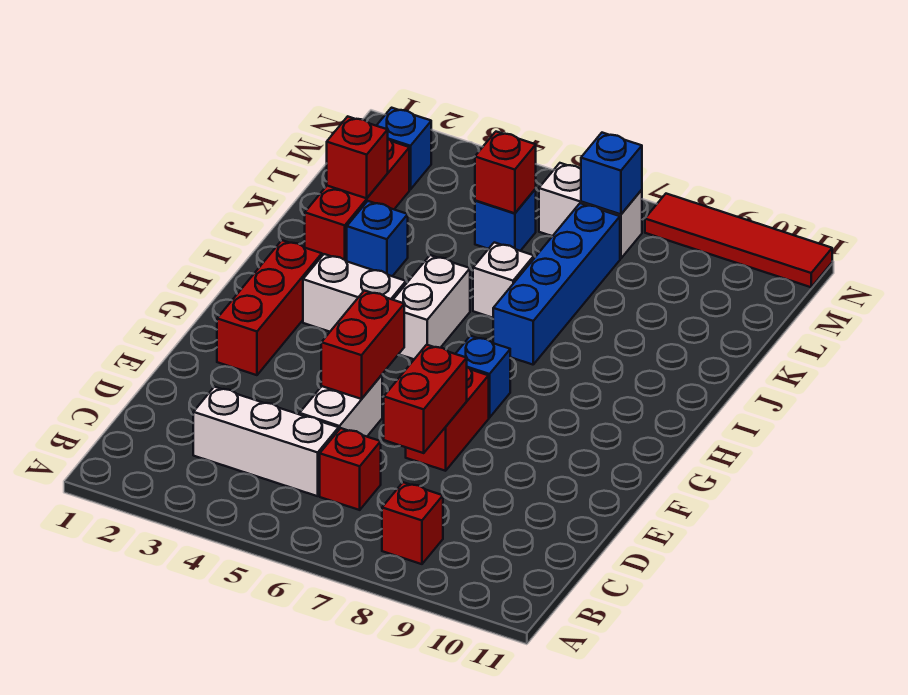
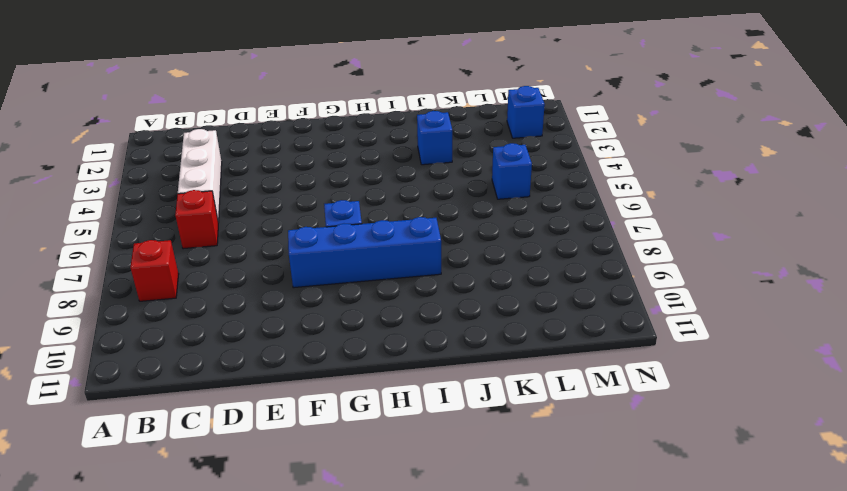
blue brick F8:I8 level 1 -> blue brick I7:L7 level 1
none -> white brick D5:E5 level 1
none -> red brick E7:F7 level 1
none -> red brick F2:H2 level 1

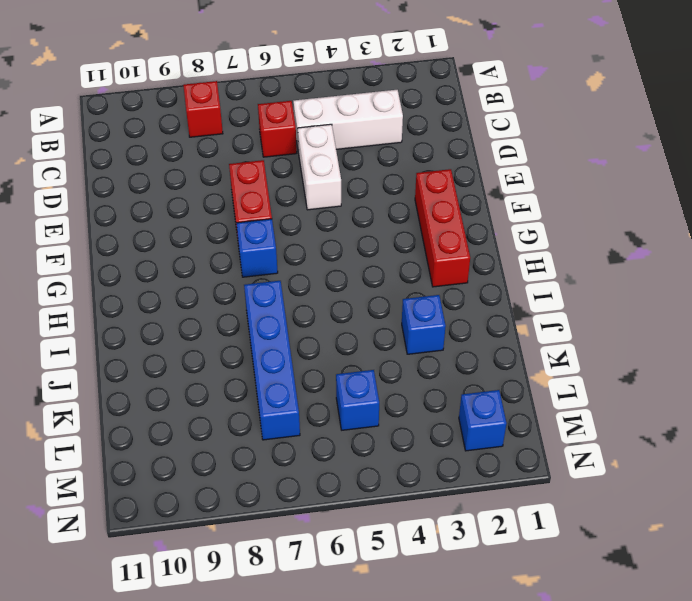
none -> white brick H3:H4 level 1
none -> white brick H5:I5 level 1
none -> red brick J2:L2 level 1

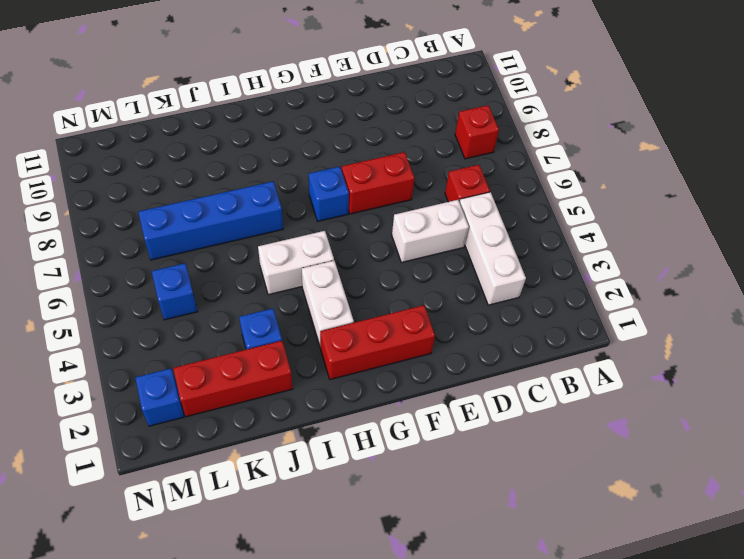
none -> white brick J6 level 1
none -> white brick M6:M7 level 1
none -> red tile N8:N11 level 1

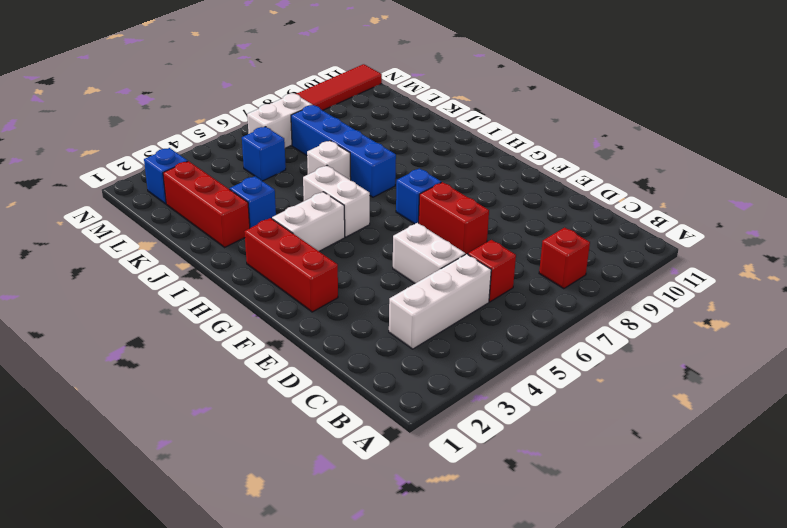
none -> red brick D7:E7 level 2
none -> red brick E5:F5 level 2
none -> red brick K2 level 2

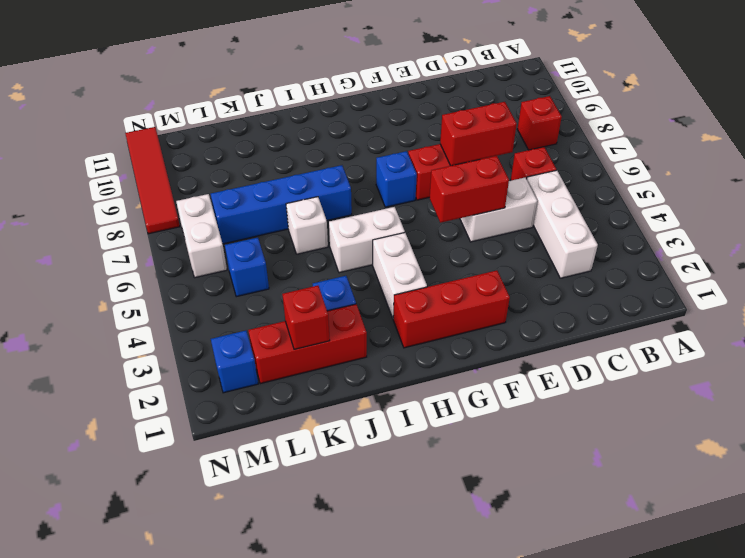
none -> red brick L5 level 2
none -> blue brick M7 level 2

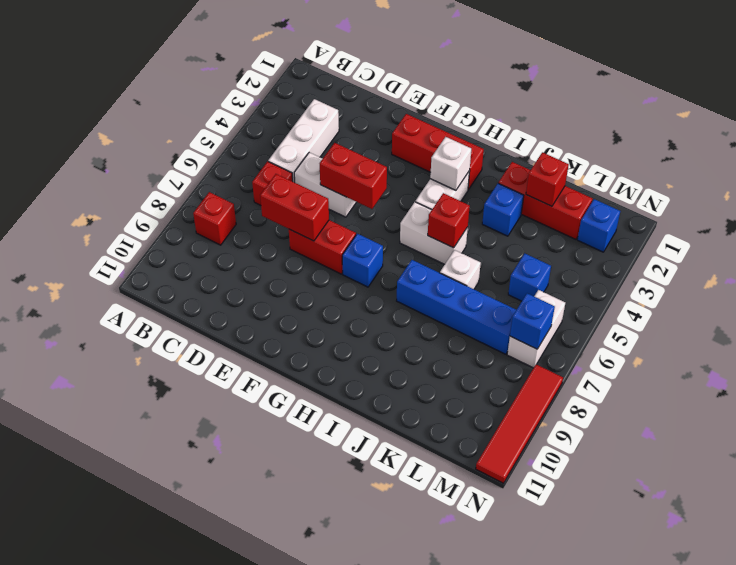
white brick H3 level 2 -> none
red brick I5 level 2 -> red brick L5 level 2

